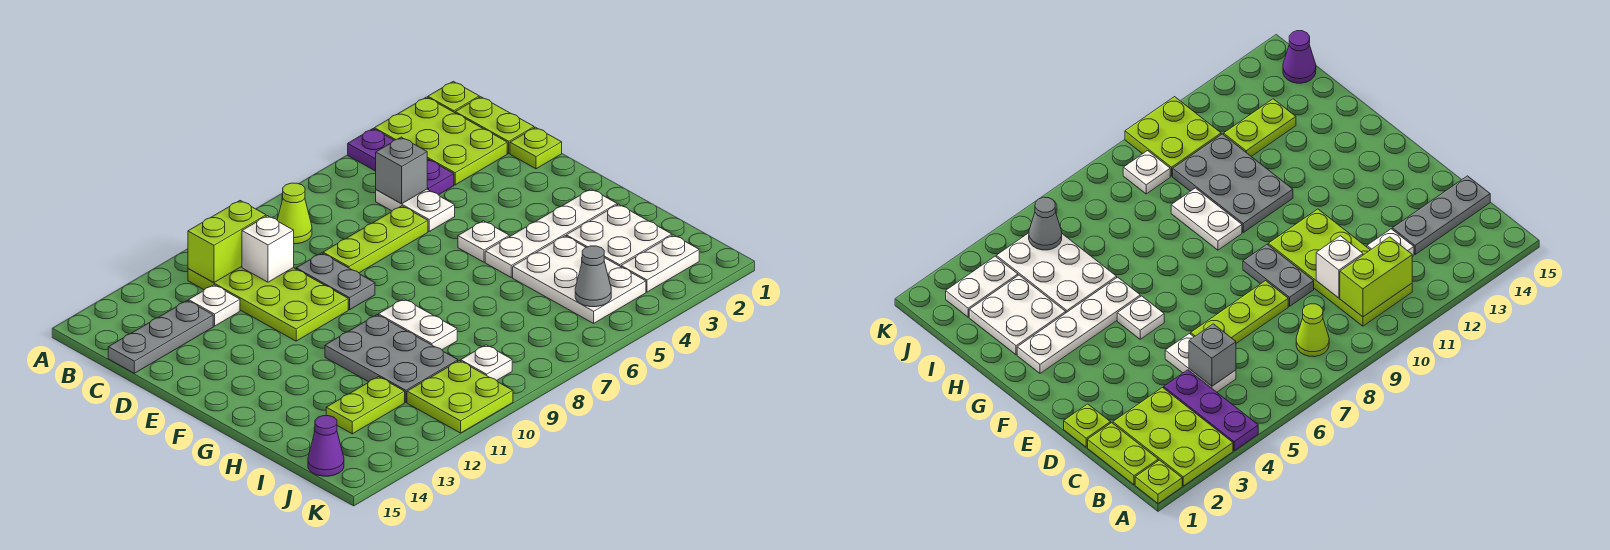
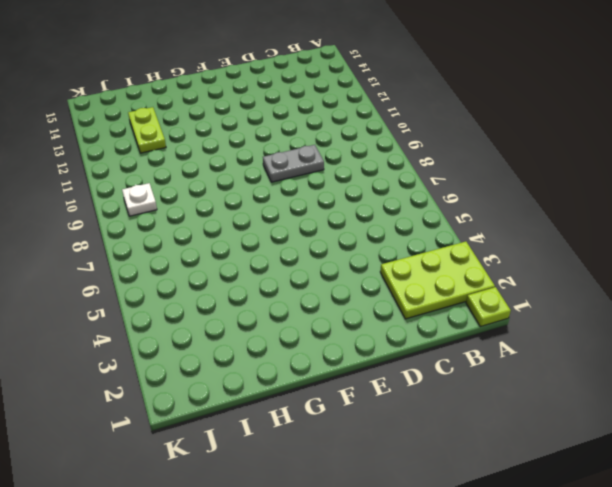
none -> purple plate A4:C4 level 1
none -> lime plate B1:C1 level 1
none -> lime cone B8 level 1

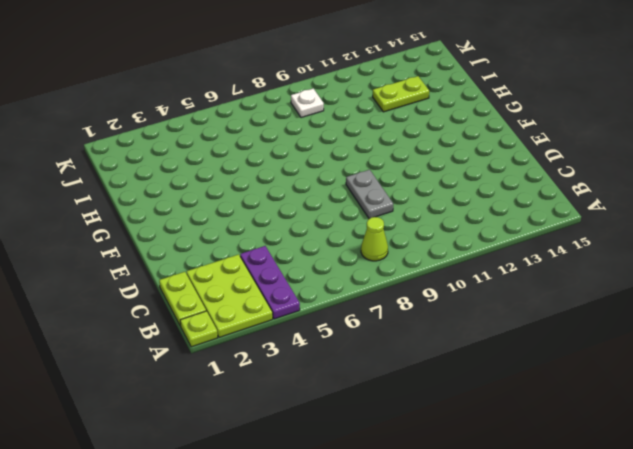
none -> lime plate B10:E11 level 1
none -> white plate C5:D5 level 1
none -> white plate C12 level 1

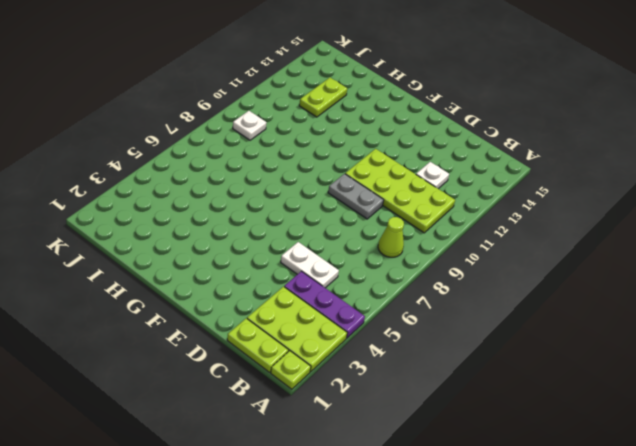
none -> grey plate C13:C15 level 1
none -> lime plate D1 level 1
none -> lime plate D6:D8 level 1

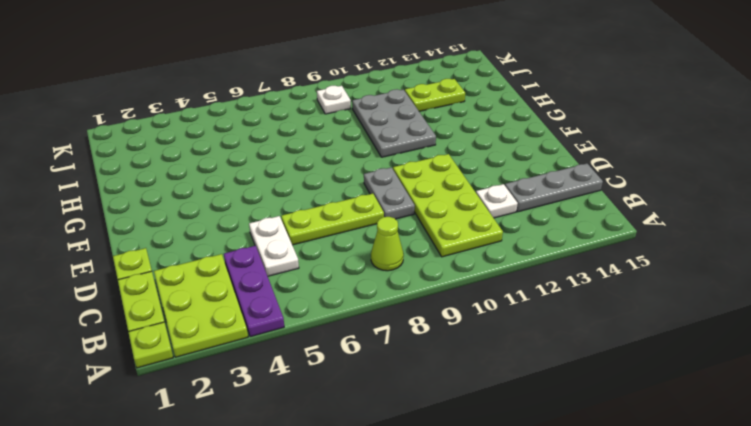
none -> white plate F5 level 1
none -> white plate G2:G5 level 1
none -> white plate G9:H9 level 1

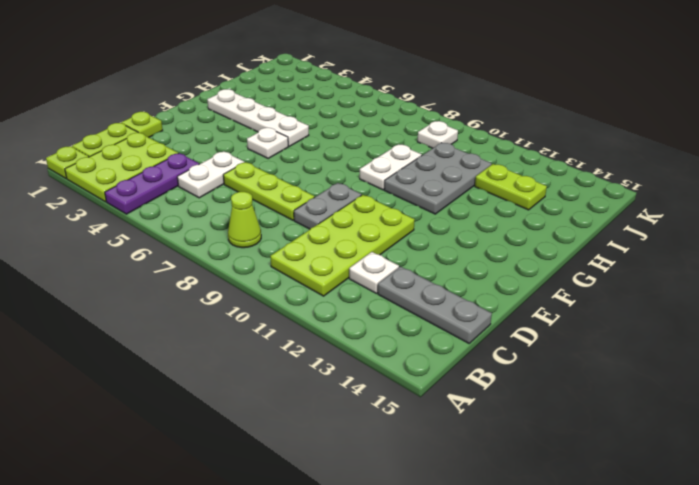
none -> white plate H2:I3 level 1
none -> white plate H4:J5 level 1
none -> white plate J2:J3 level 1

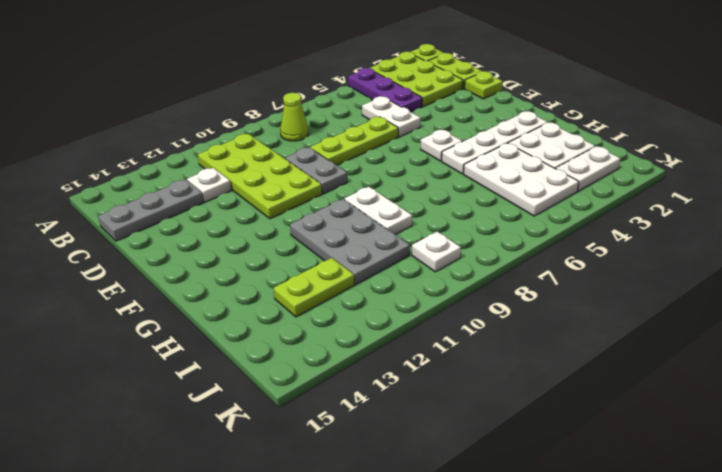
none -> lime plate J10:K11 level 1
none -> purple cone J15 level 1
none -> lime brick B10:B11 level 2

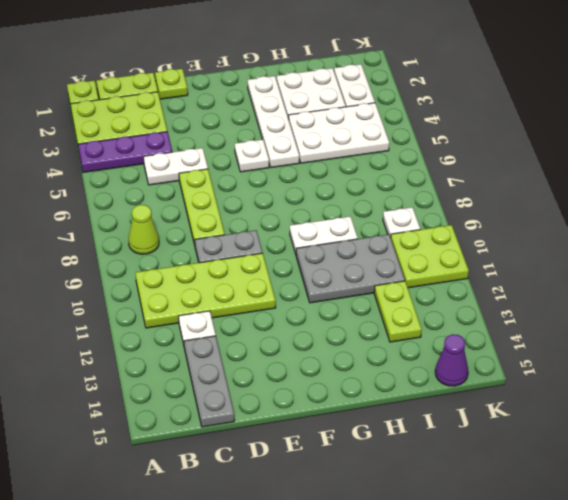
none -> lime brick B10:B11 level 2
none -> grey brick C5 level 2
none -> white brick C10 level 2

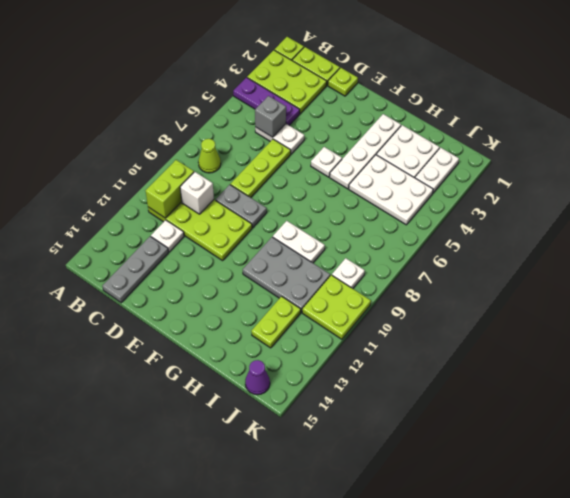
none -> grey cone J5 level 2

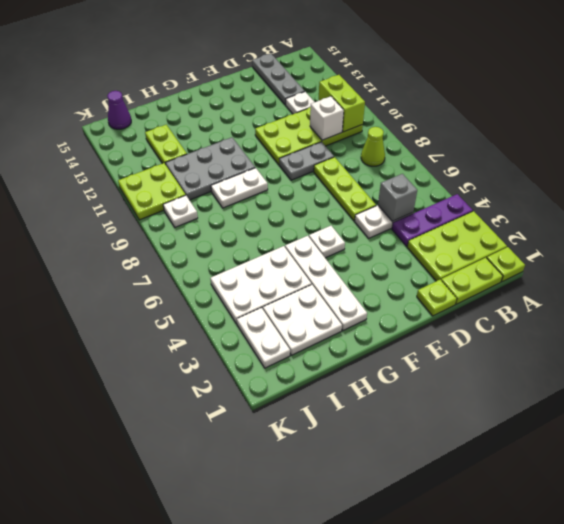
none -> grey cone J5 level 2

